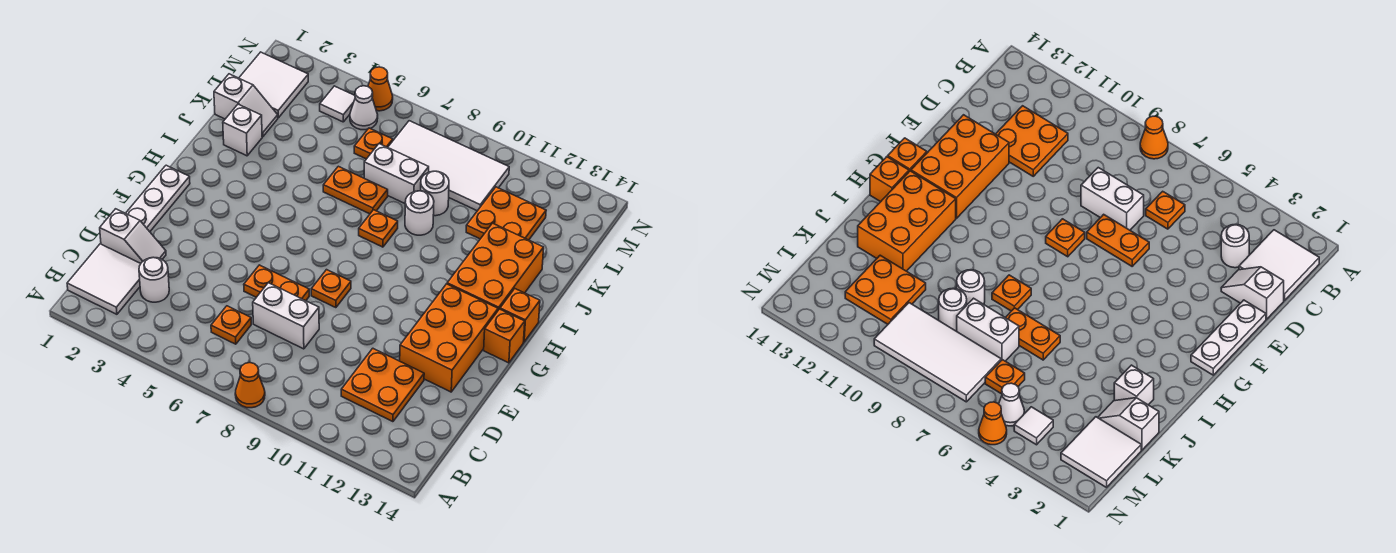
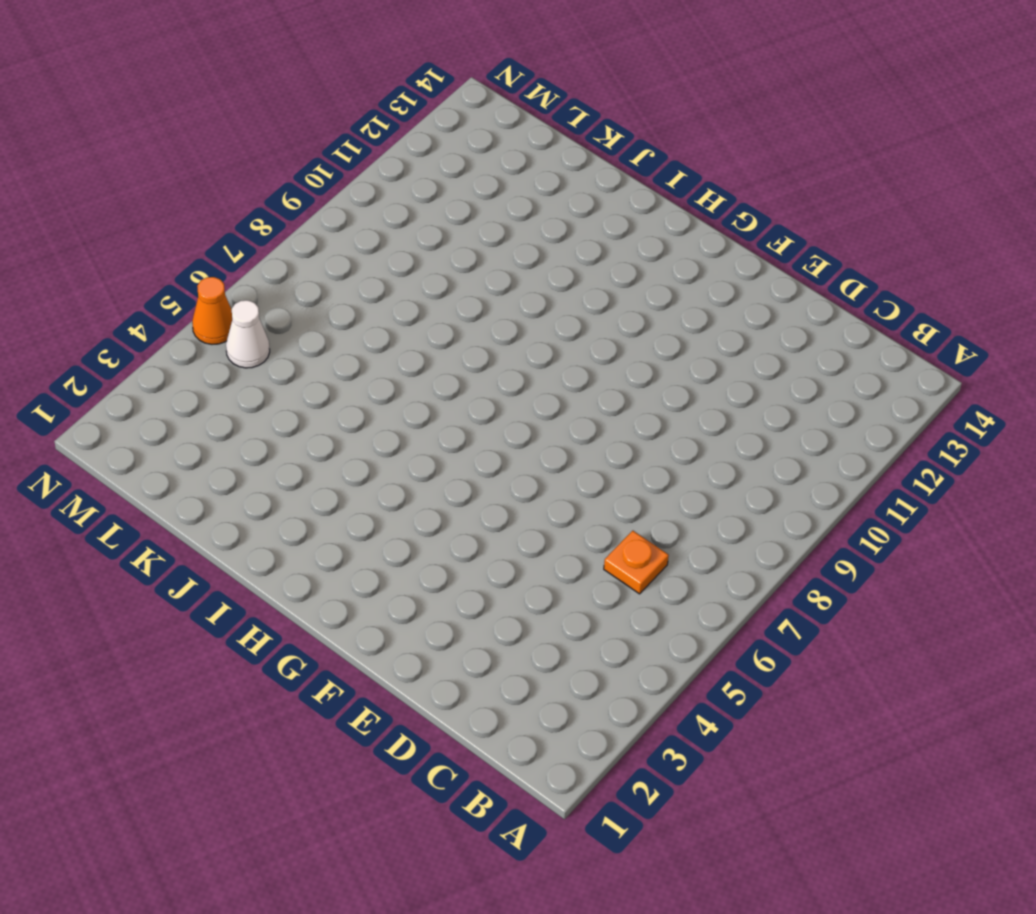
none -> orange cone A8 level 1
none -> white tile B1:C2 level 1
none -> white round brick C3 level 1

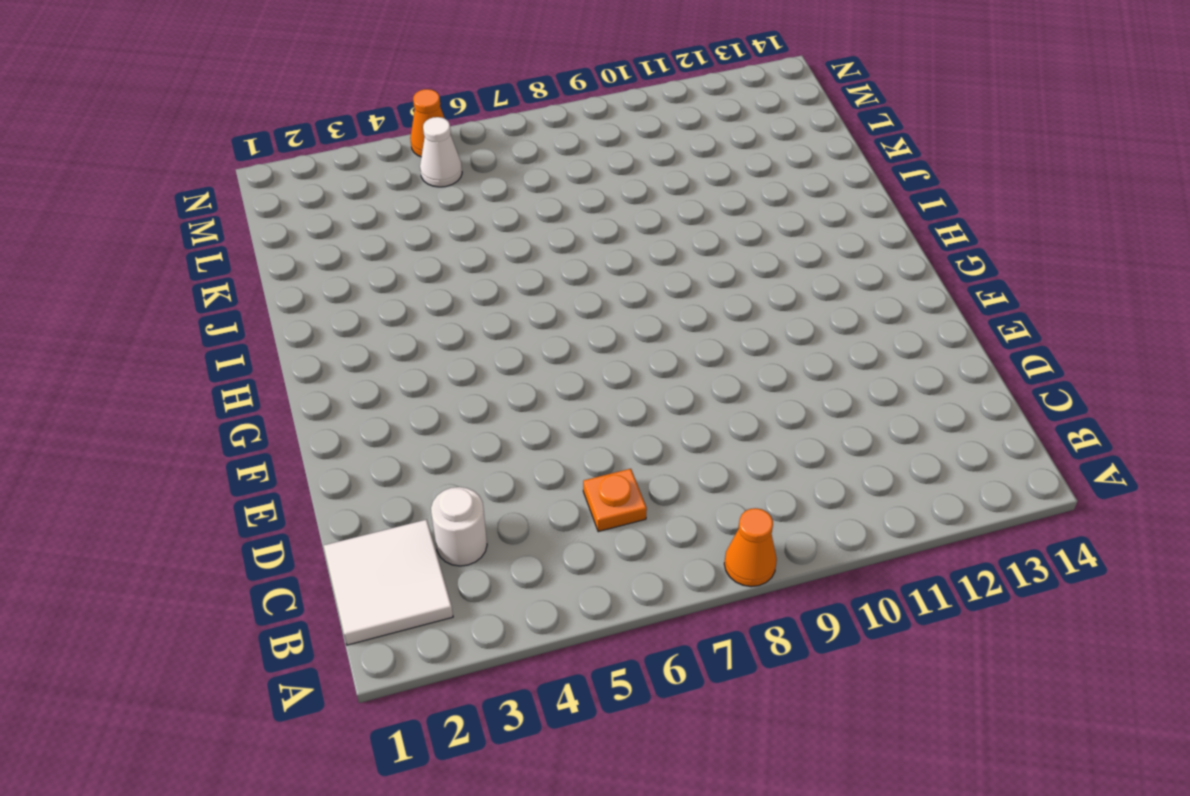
none -> orange plate C11:D12 level 1
none -> white slope D1:D2 level 1 top 1
none -> white brick D7:D8 level 1

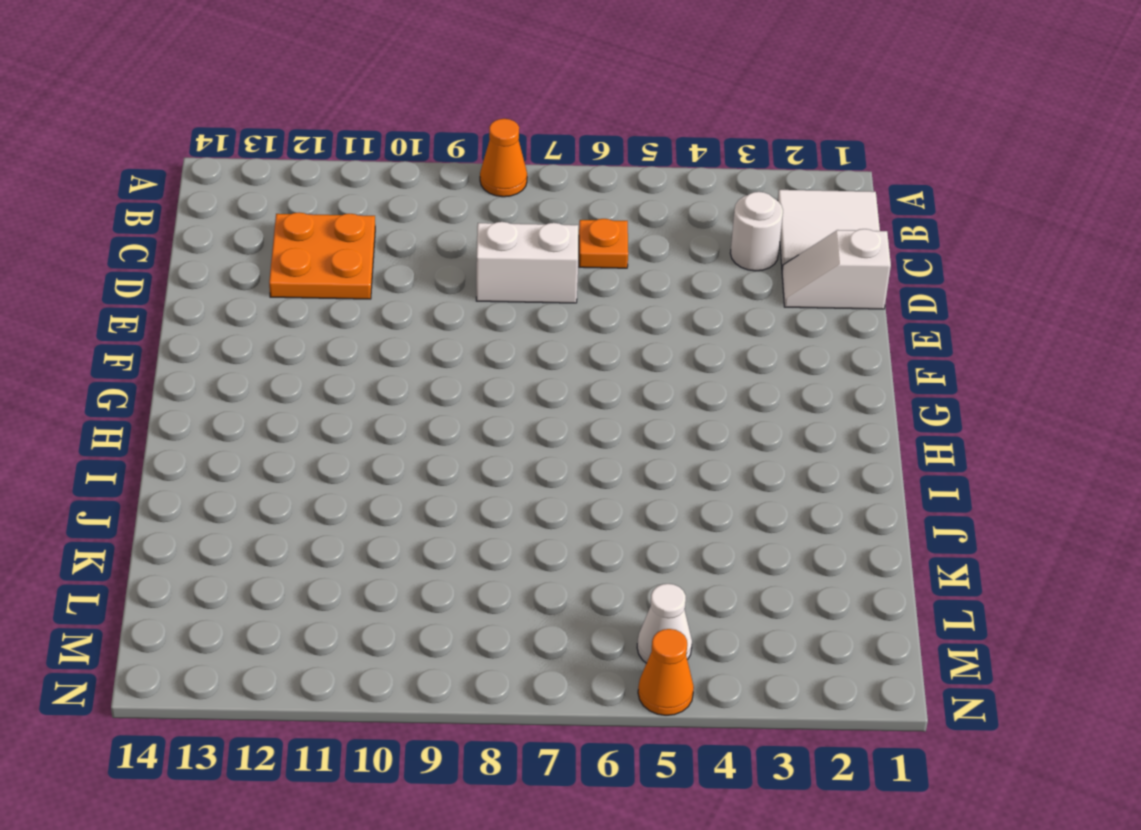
none -> white plate E1:G1 level 1
none -> orange plate E6:E7 level 1
none -> orange brick E12:G13 level 1

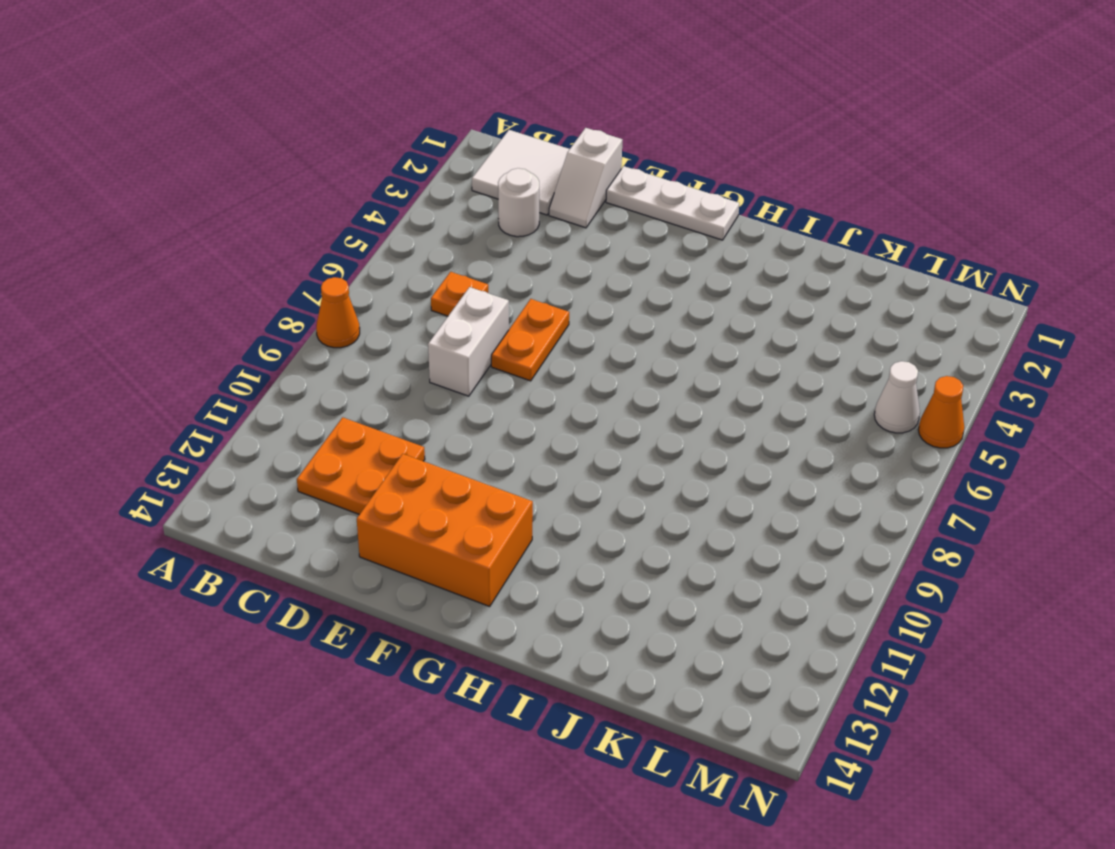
none -> orange plate F8 level 1
none -> orange brick G14 level 1
none -> orange brick H12:J13 level 1

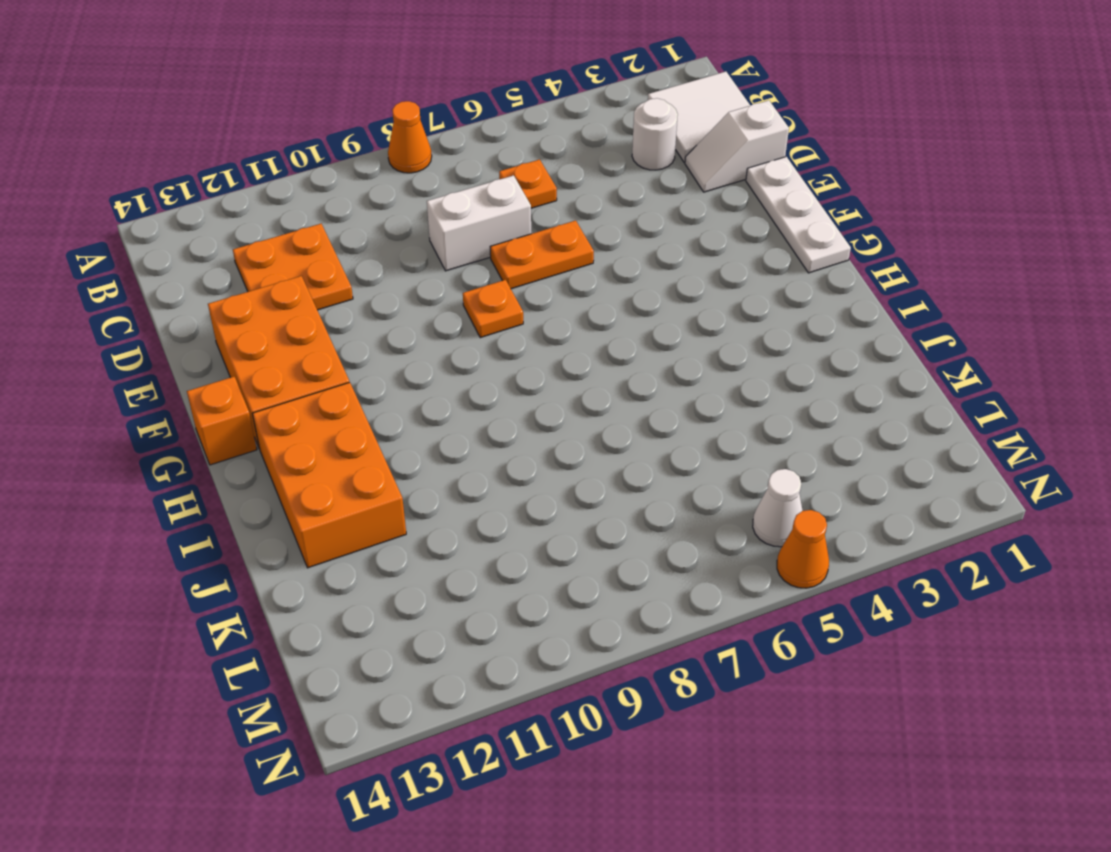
none -> orange brick H14 level 1
none -> orange plate I8 level 1
none -> white brick J2 level 1

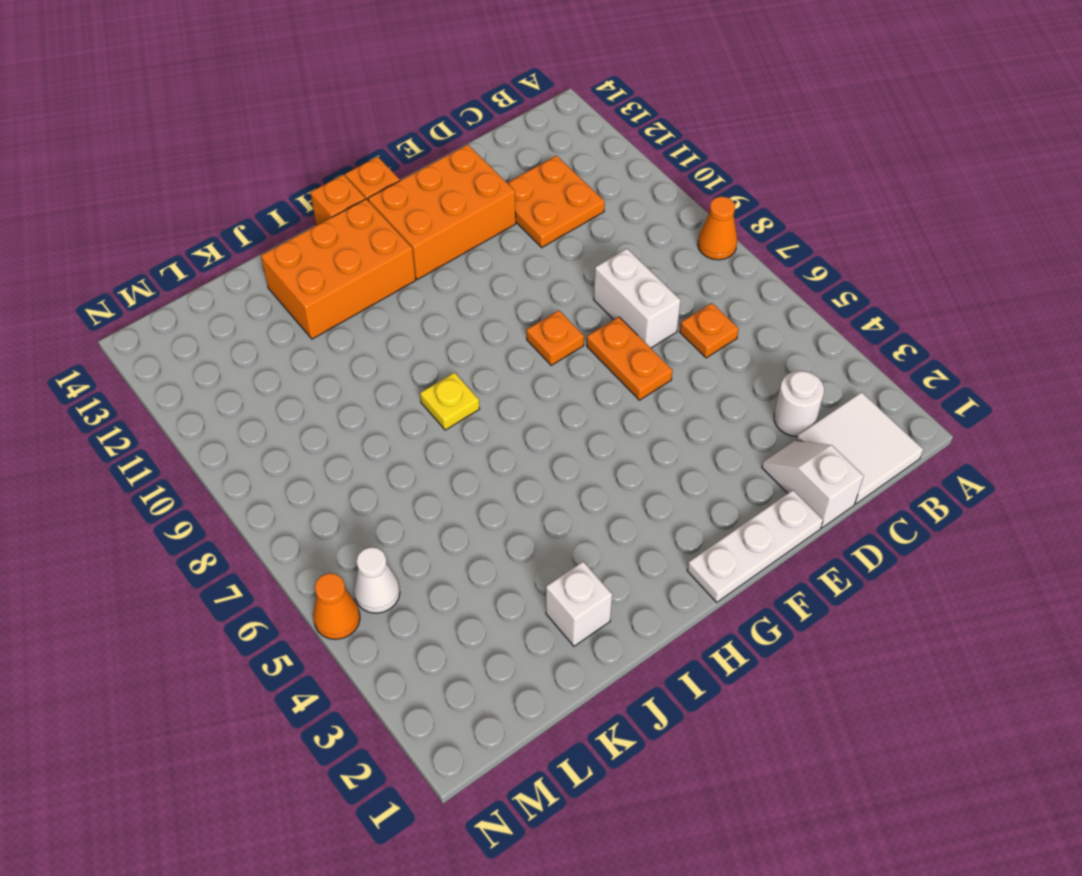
yellow plate I8 level 1 -> orange plate I8 level 1
none -> orange plate J6:J7 level 1
none -> white round brick J9 level 1
none -> white slope K1:K2 level 1 top 1

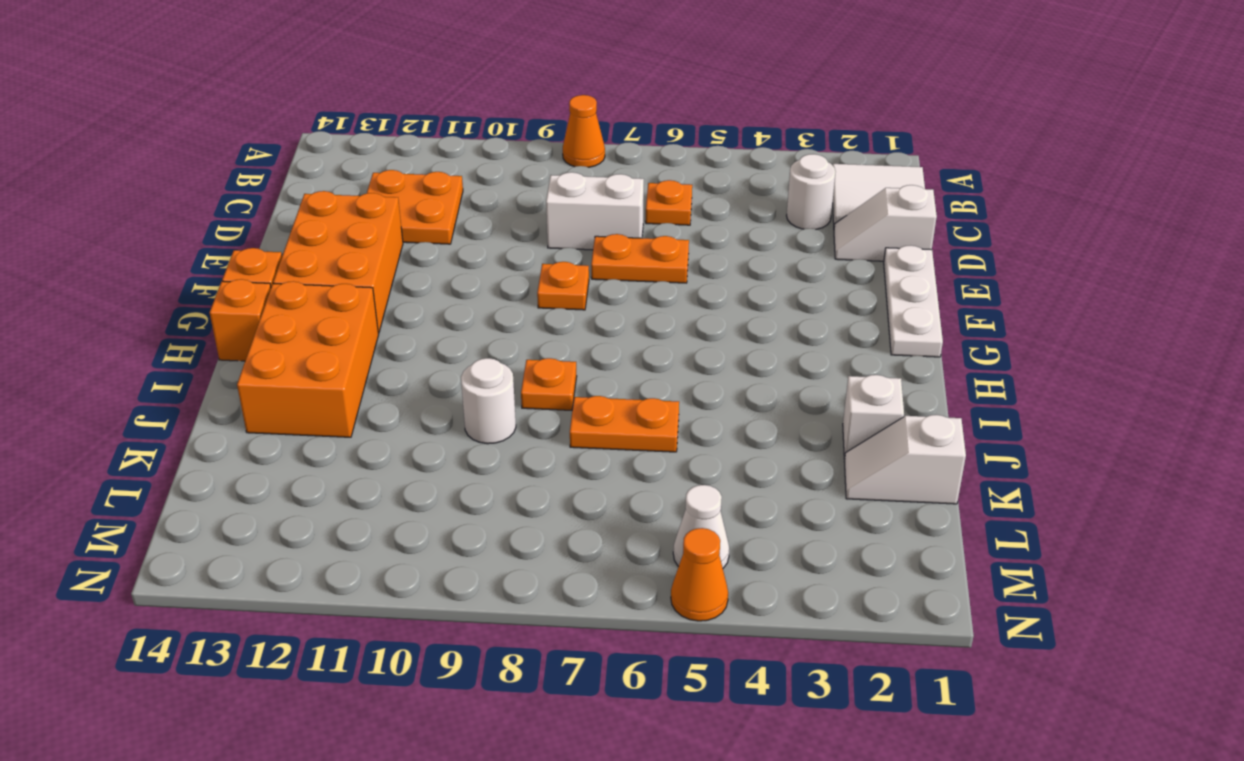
none -> white brick K7:K8 level 1
none -> white round brick K9 level 1
none -> orange plate K11:L12 level 1

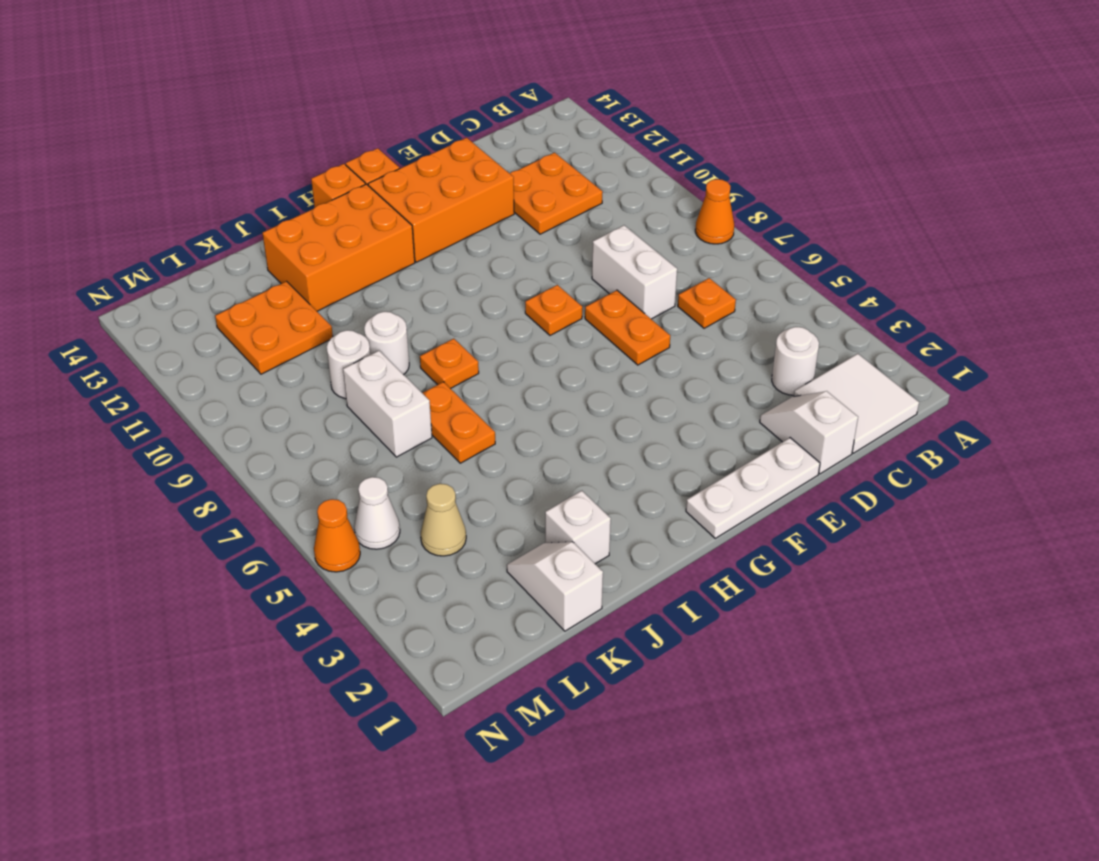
tan cone L4 level 1 -> none
none -> white tile L1:M2 level 1
none -> orange plate L6 level 1
none -> white tile L7:M10 level 1

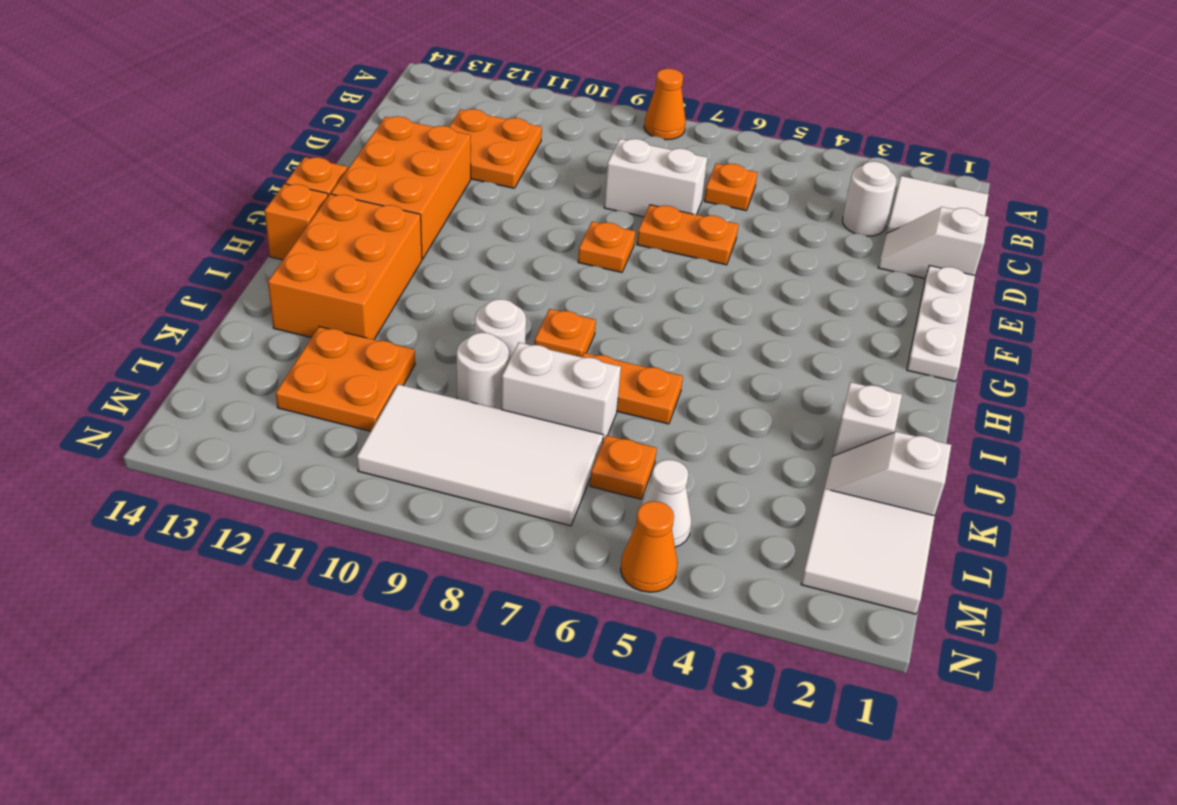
none -> white tile M4 level 1

